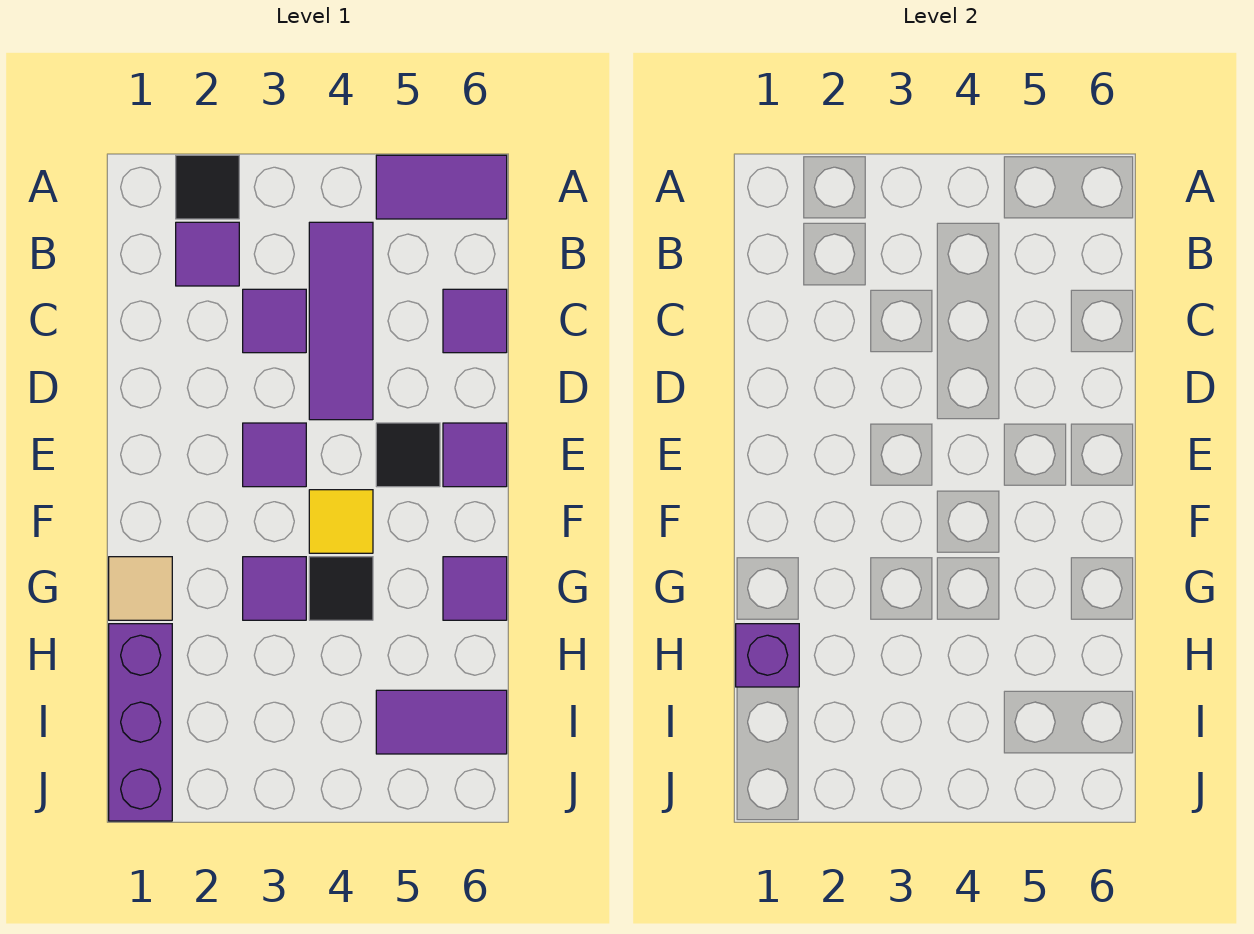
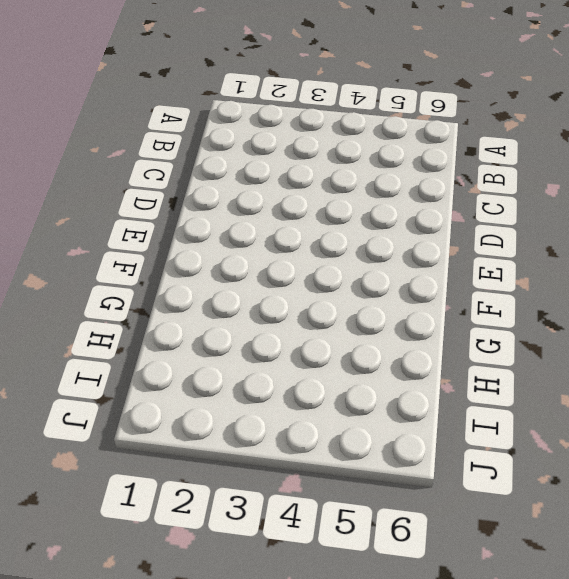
none -> black tile A2 level 1
none -> purple tile A5:A6 level 1
none -> purple tile B2 level 1

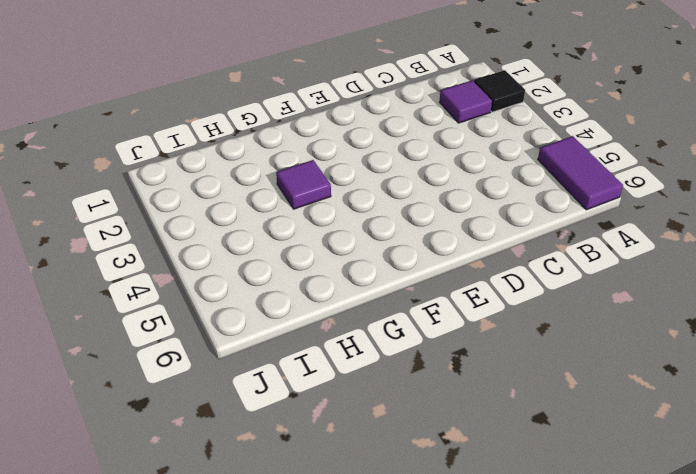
none -> purple tile B4:D4 level 1
none -> purple tile C3 level 1
none -> purple tile C6 level 1

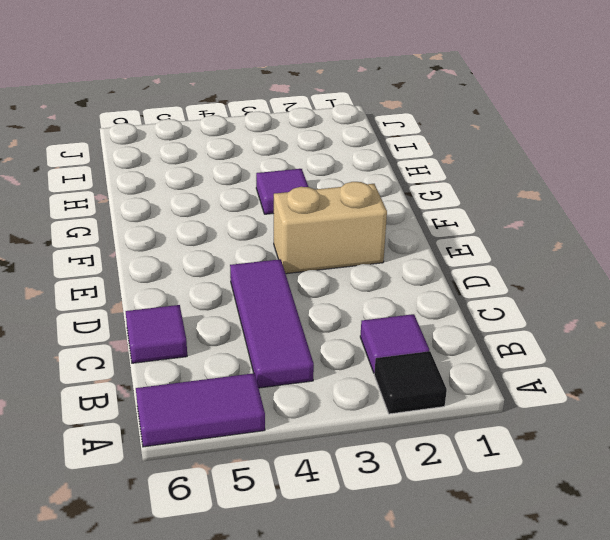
tan brick E2:E3 level 1 -> purple tile E3 level 1
none -> purple tile C3 level 1
none -> black tile E5 level 1
none -> purple tile E6 level 1

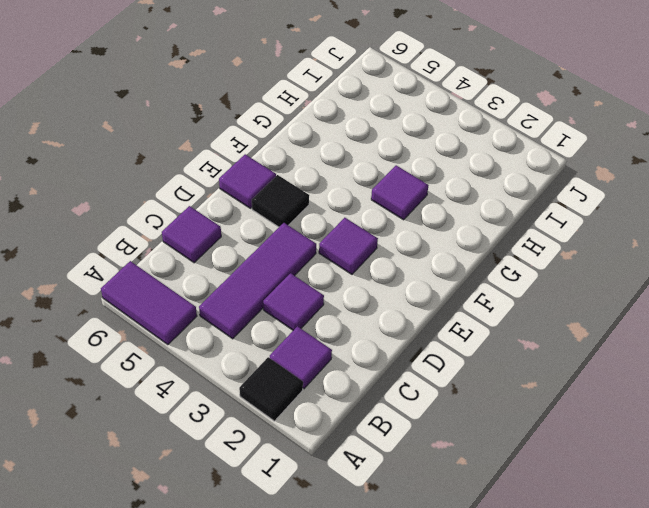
none -> yellow tile F4 level 1
none -> tan tile G1 level 1
none -> black tile G4 level 1

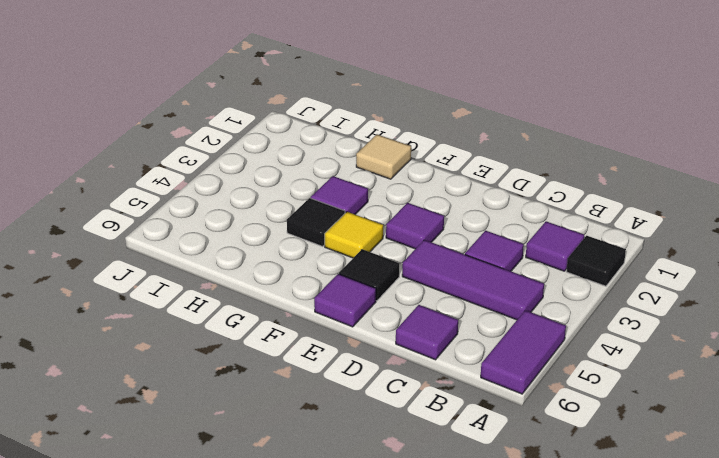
none -> purple tile G6 level 1
none -> purple brick H1:J1 level 1
none -> purple tile I5:I6 level 1

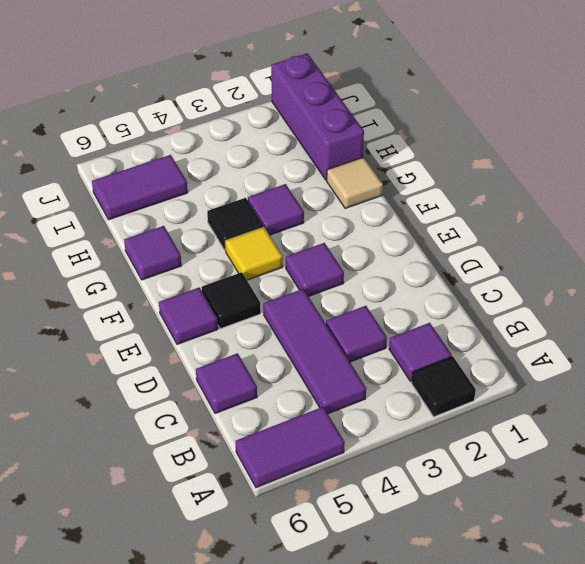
none -> purple brick H1 level 2

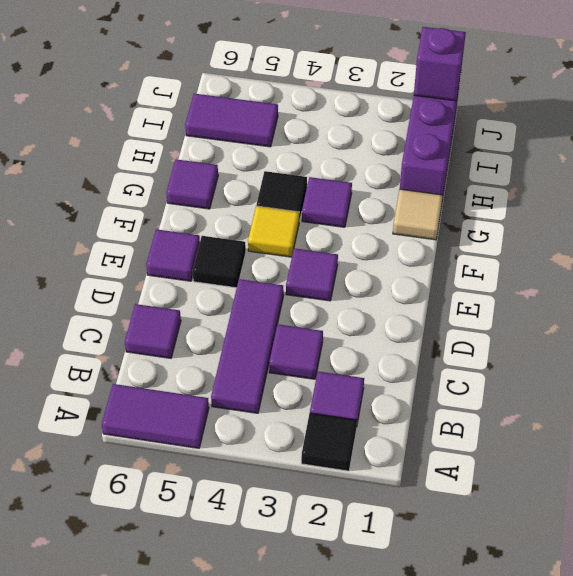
purple brick J1 level 2 -> purple brick H1 level 2

